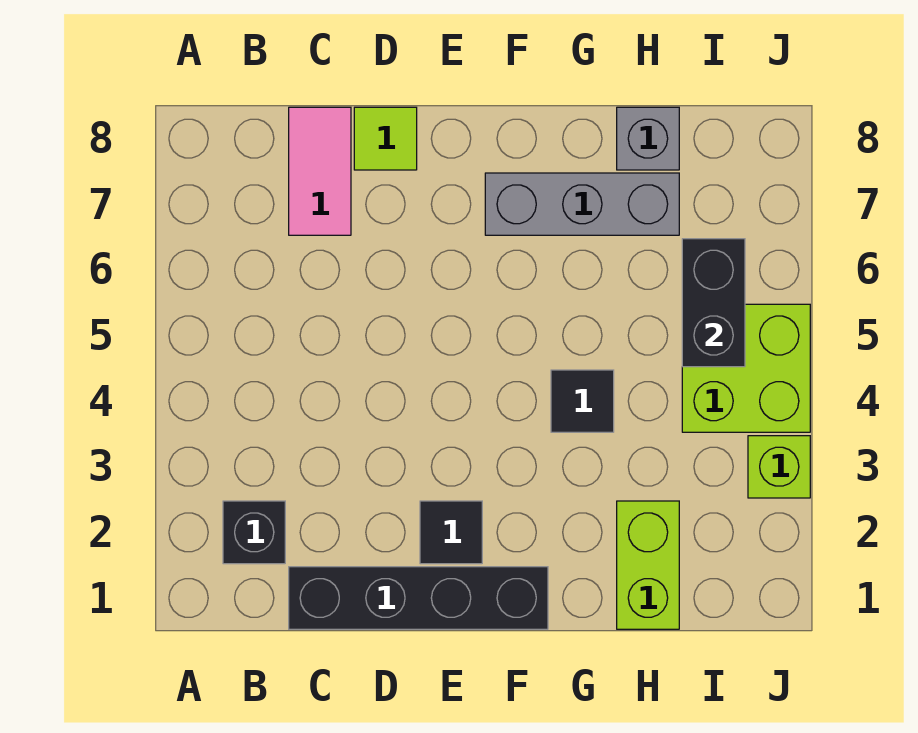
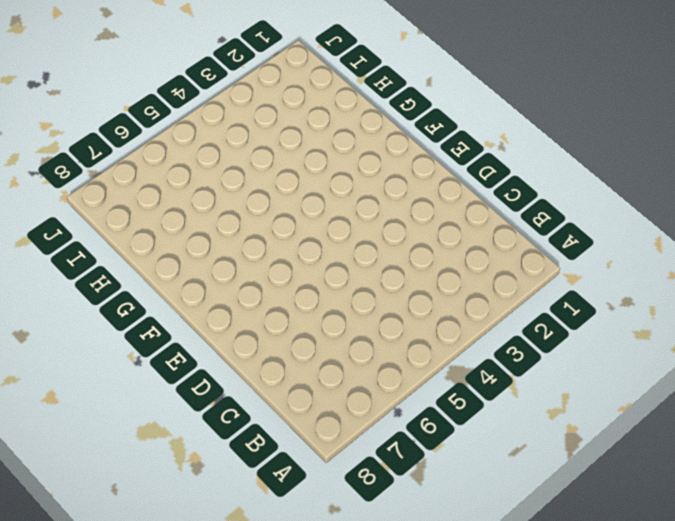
none -> black brick B2 level 1
none -> black brick C1:F1 level 1
none -> pink tile C7:C8 level 1

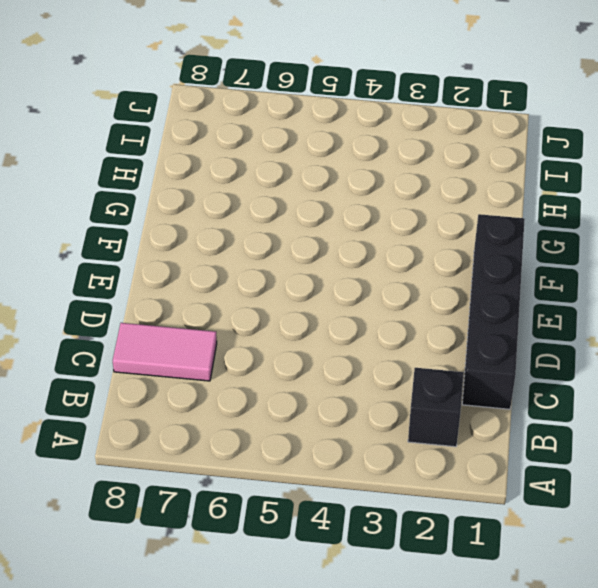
none -> lime tile D8 level 1
none -> black tile E2 level 1
none -> grey brick F7:H7 level 1

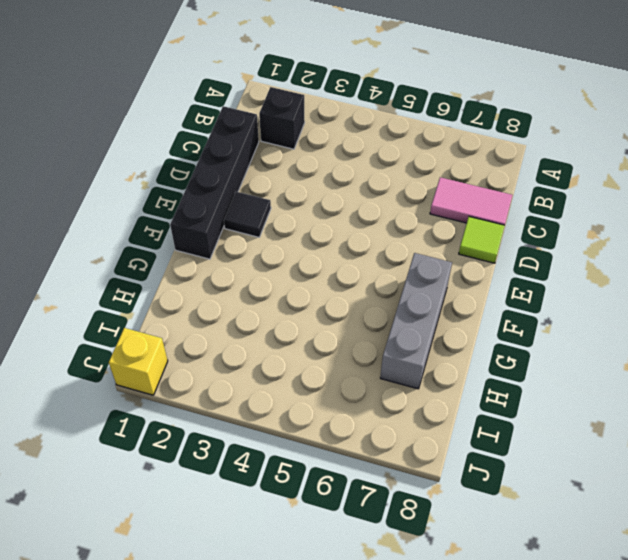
yellow brick J1 level 1 -> none
none -> black tile G4 level 1
none -> lime brick H1:H2 level 1
none -> grey brick H8 level 1

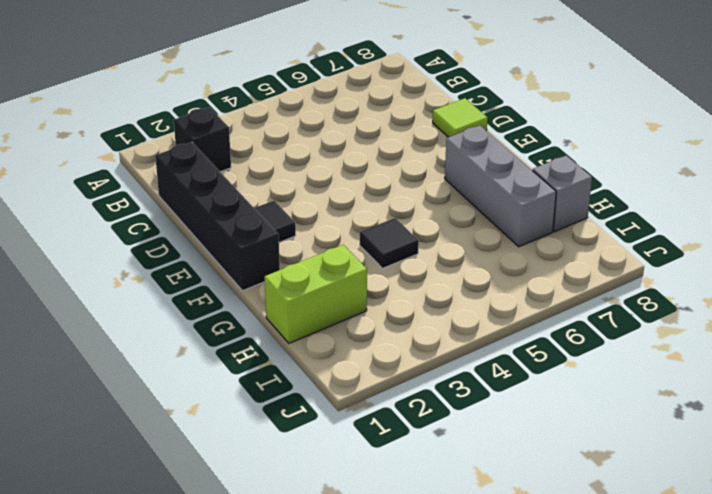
none -> pink tile C7:C8 level 1
none -> lime brick I4:J5 level 1
none -> lime brick J3 level 1

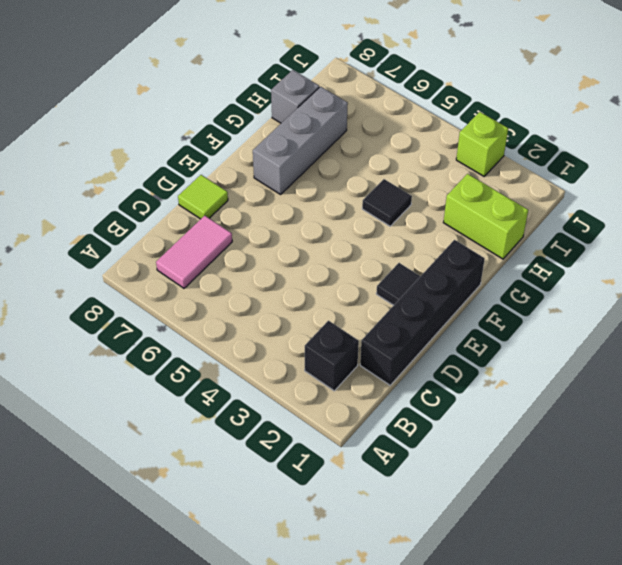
pink tile B7:C7 level 1 -> pink tile C7:C8 level 1
none -> lime brick I4:J5 level 1
none -> black brick I5:I6 level 2

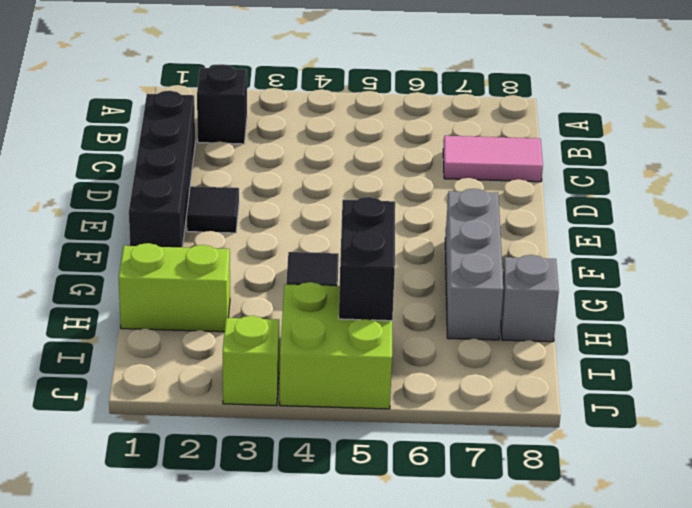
black brick H5:I5 level 2 -> black brick I5:I6 level 2
none -> lime tile D8 level 1

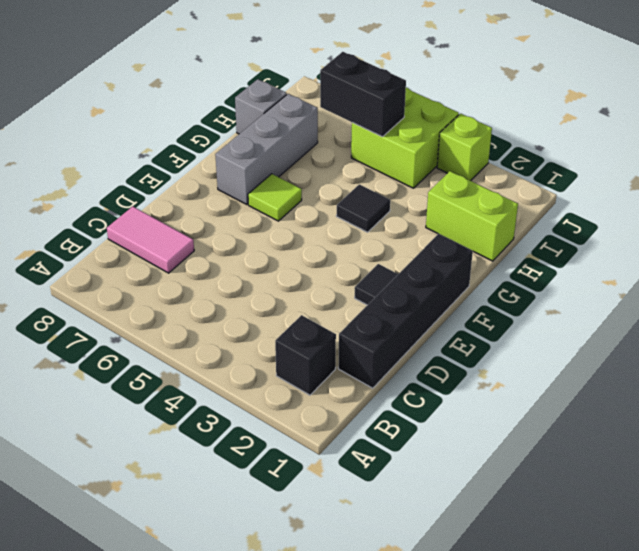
lime tile F6 level 1 -> lime tile D8 level 1

